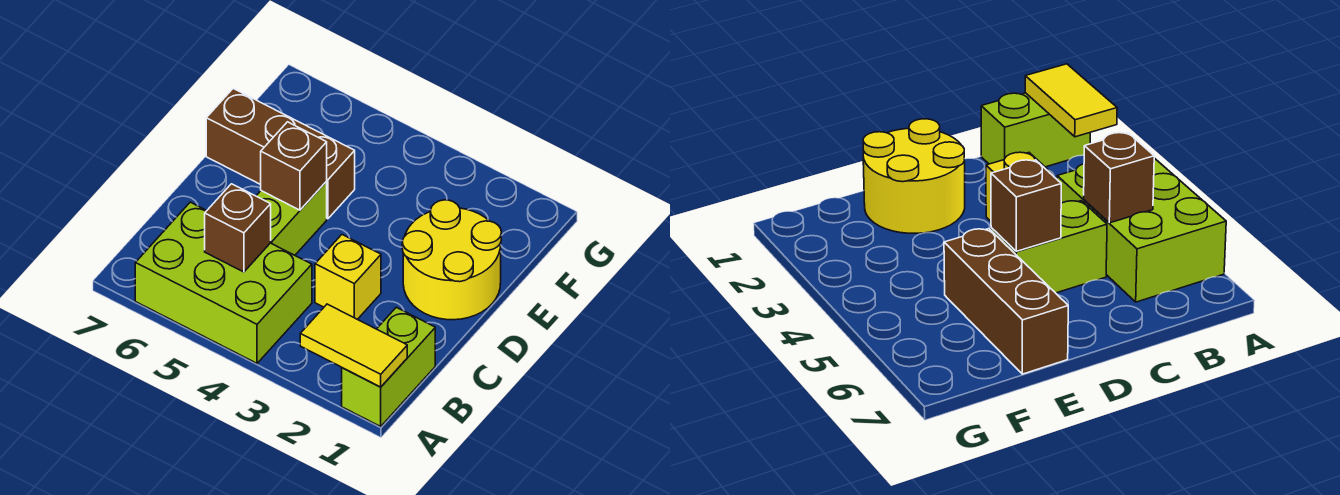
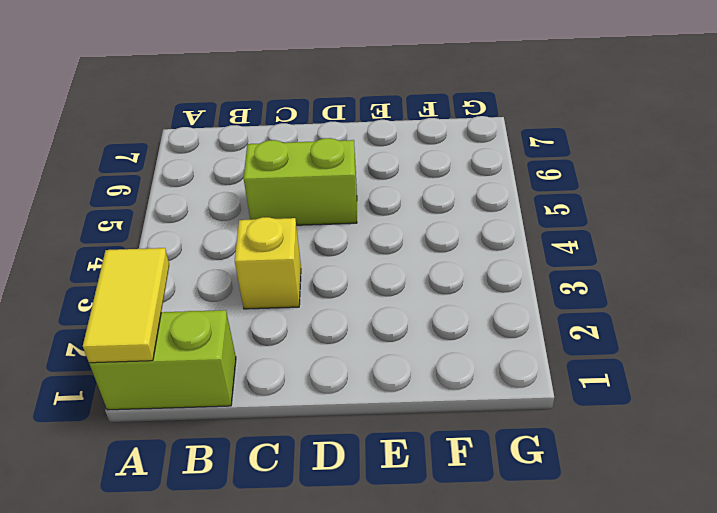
none -> lime brick A4:B6 level 1
none -> yellow round brick D1:E2 level 1

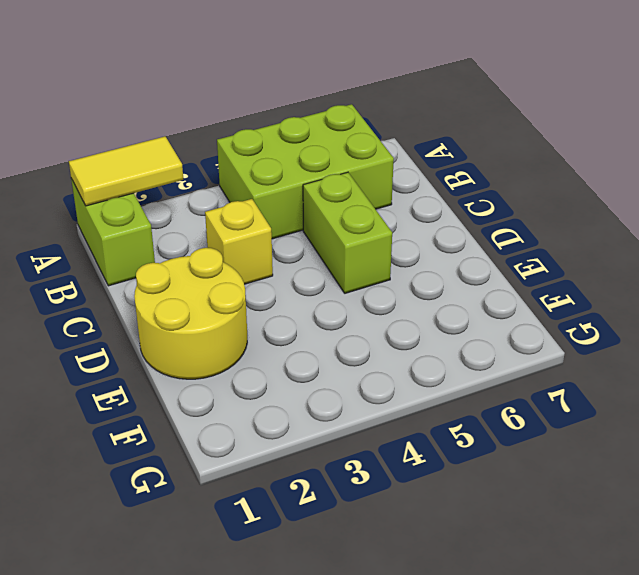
none -> brown brick E5:E7 level 1
none -> brown brick B5 level 2

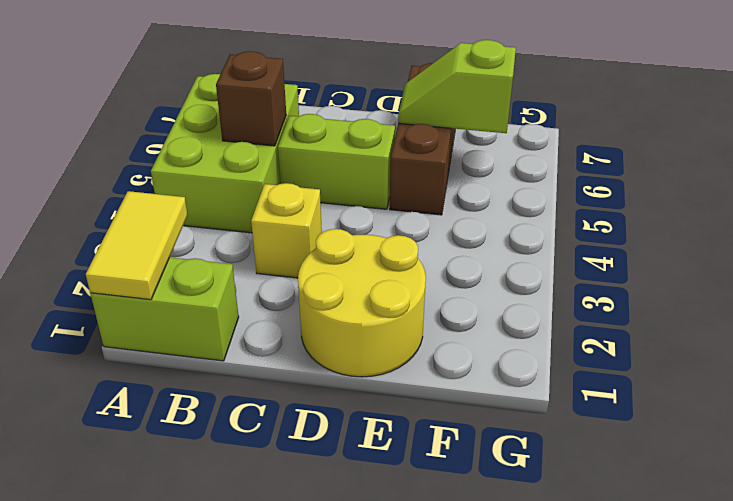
lime slope E6:F6 level 2 top F -> none
none -> brown brick D5 level 2

